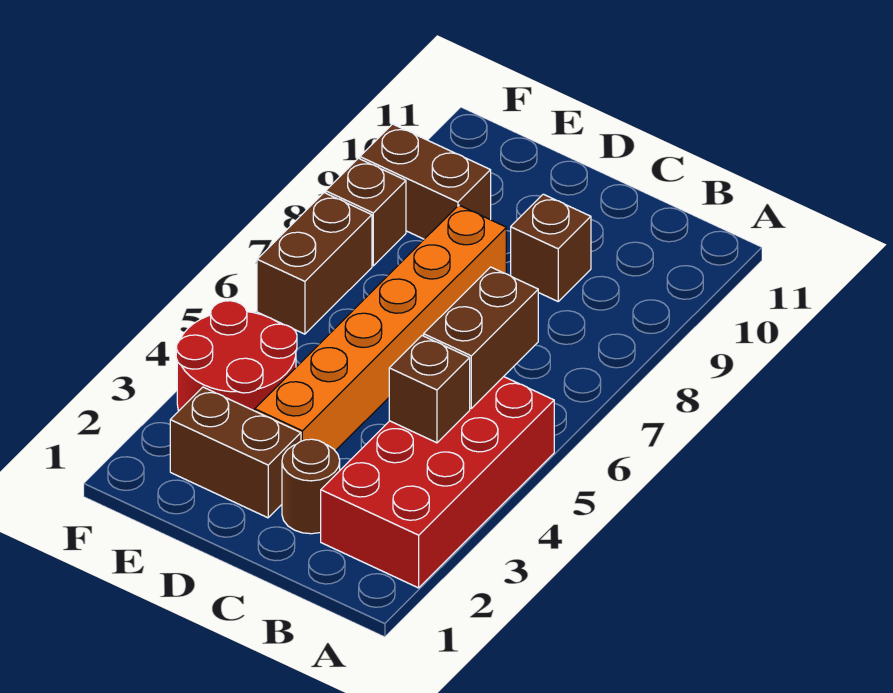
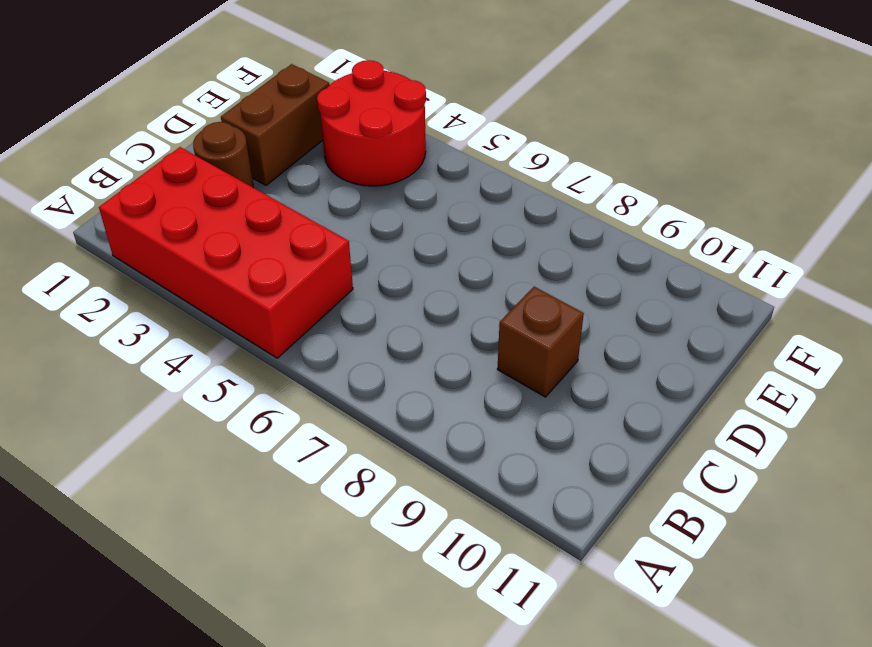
none -> orange brick D3:D8 level 1
none -> brown brick E9:F9 level 1

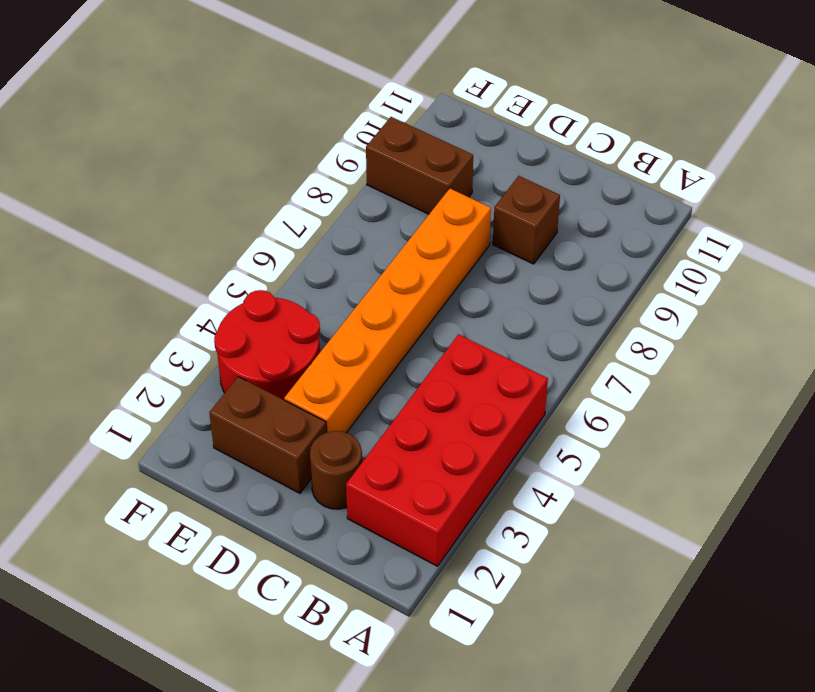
none -> brown brick F6:F7 level 1
none -> brown brick F8 level 1

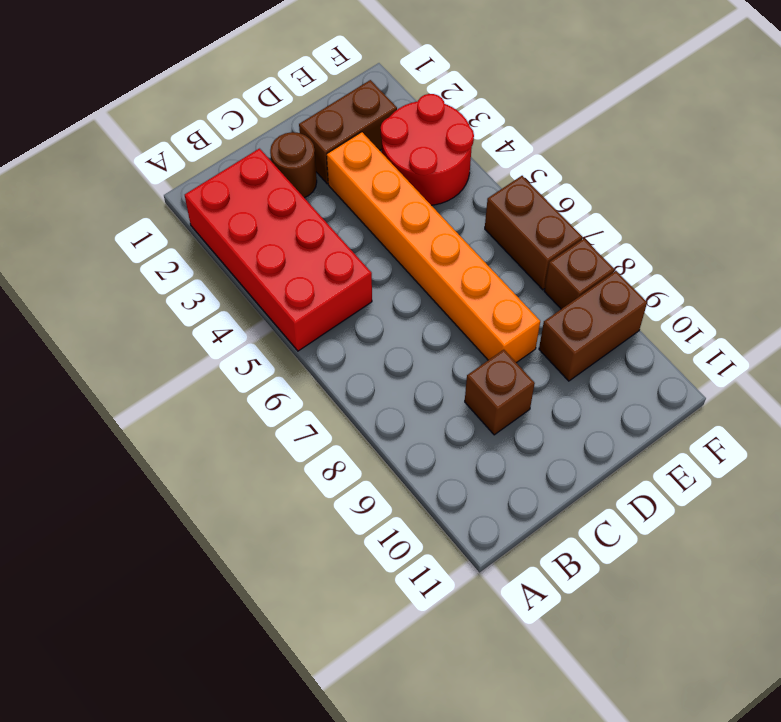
none -> brown brick B4 level 2
none -> brown brick B5:B6 level 2

